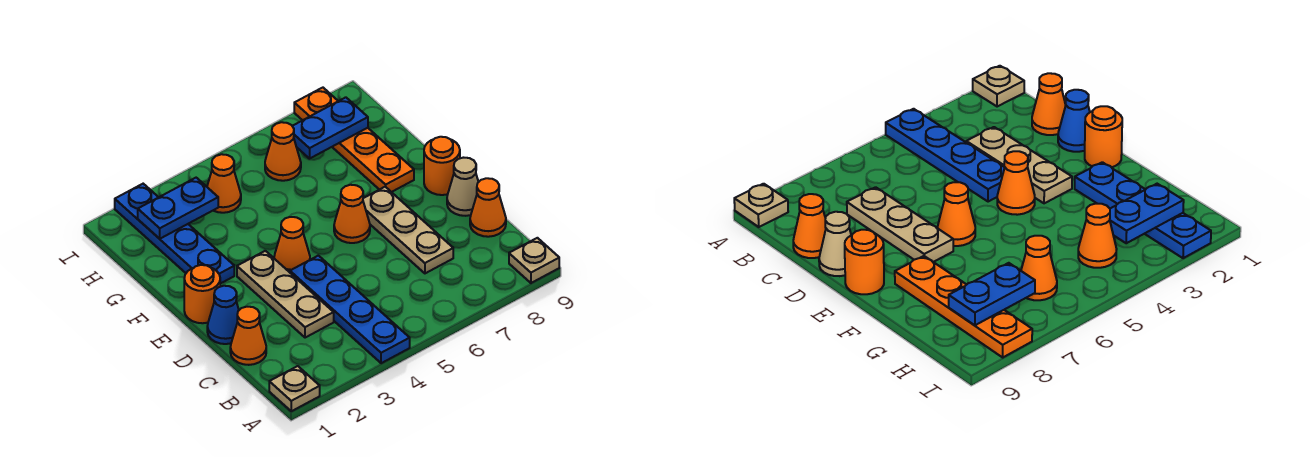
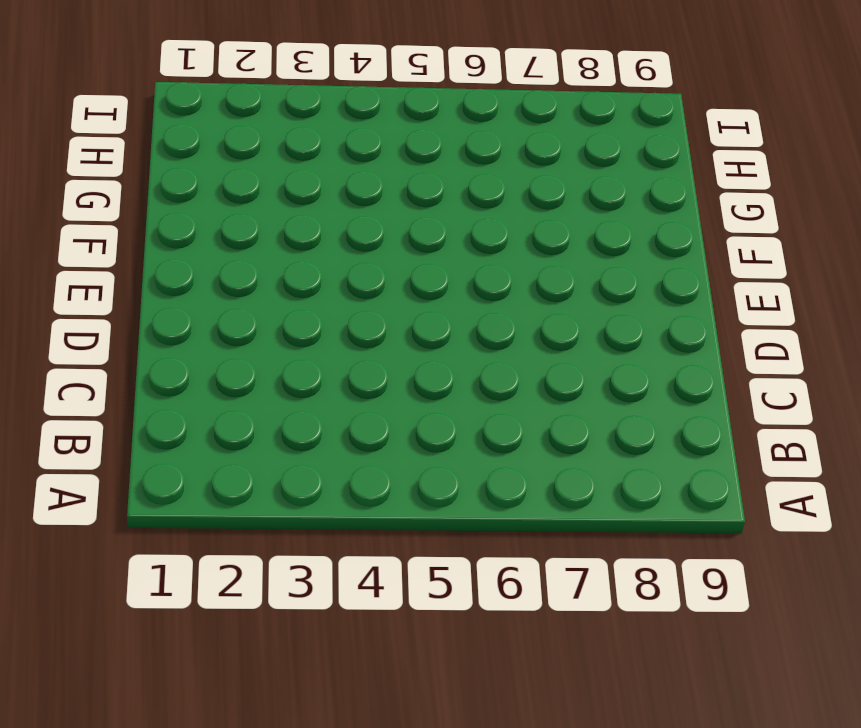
none -> tan plate A1 level 1
none -> blue plate A4:D4 level 1
none -> tan plate A9 level 1

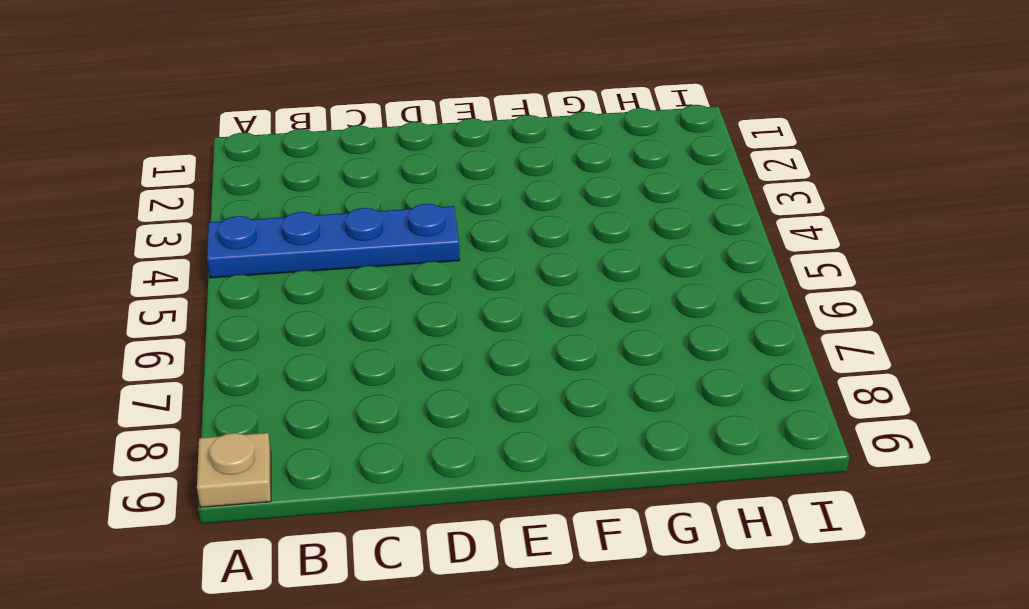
none -> tan plate A1 level 1
none -> orange cone C1 level 1
none -> tan plate C3:E3 level 1

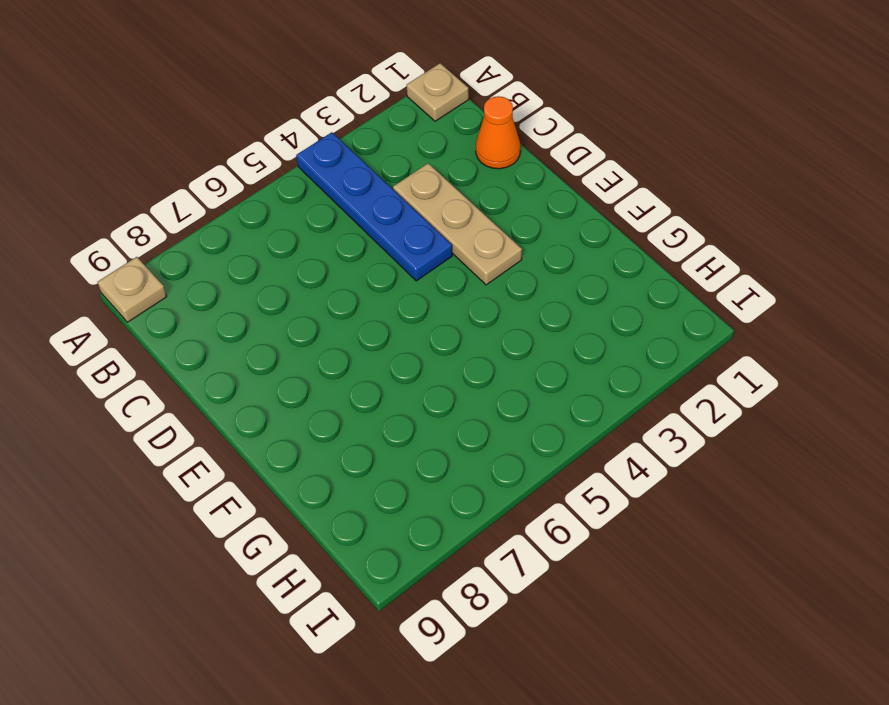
none -> tan plate C7:E7 level 1
none -> orange cone C9 level 1
none -> blue cone D1 level 1

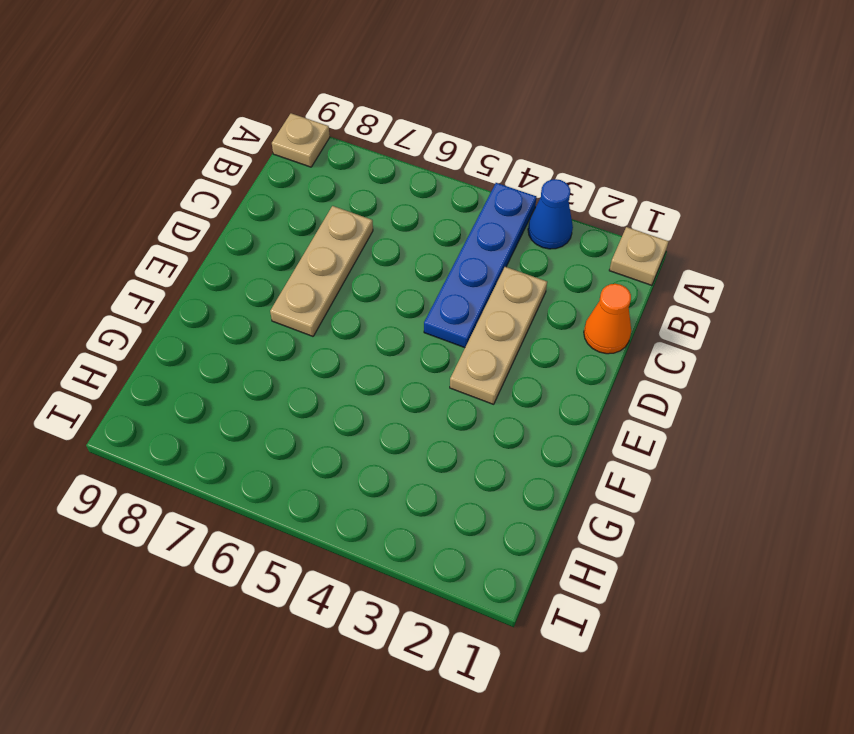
blue cone A3 level 1 -> blue cone D1 level 1
none -> orange cone C9 level 1
none -> tan cone D9 level 1
none -> orange round brick E1 level 1

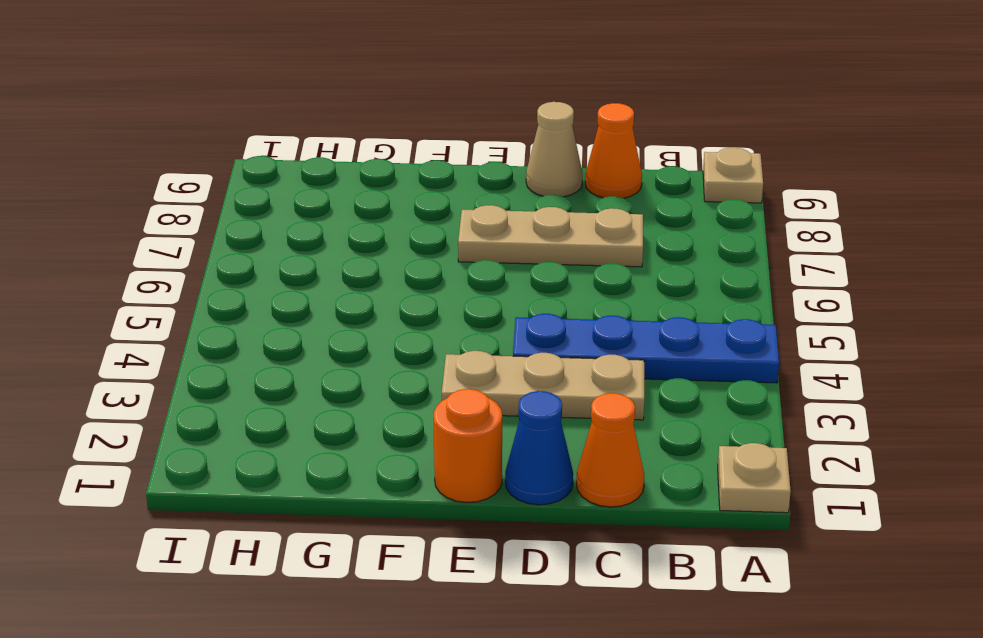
none -> orange cone E4 level 1
none -> orange cone E6 level 1
none -> orange round brick E9 level 1

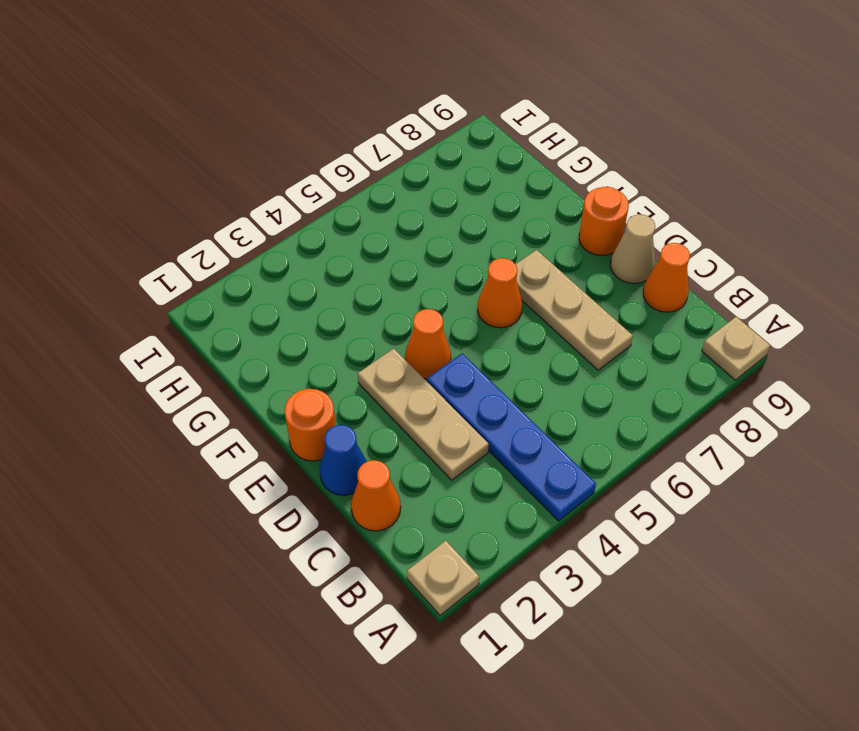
none -> blue plate F2:I2 level 1
none -> orange plate F8:I8 level 1
none -> orange cone H4 level 1

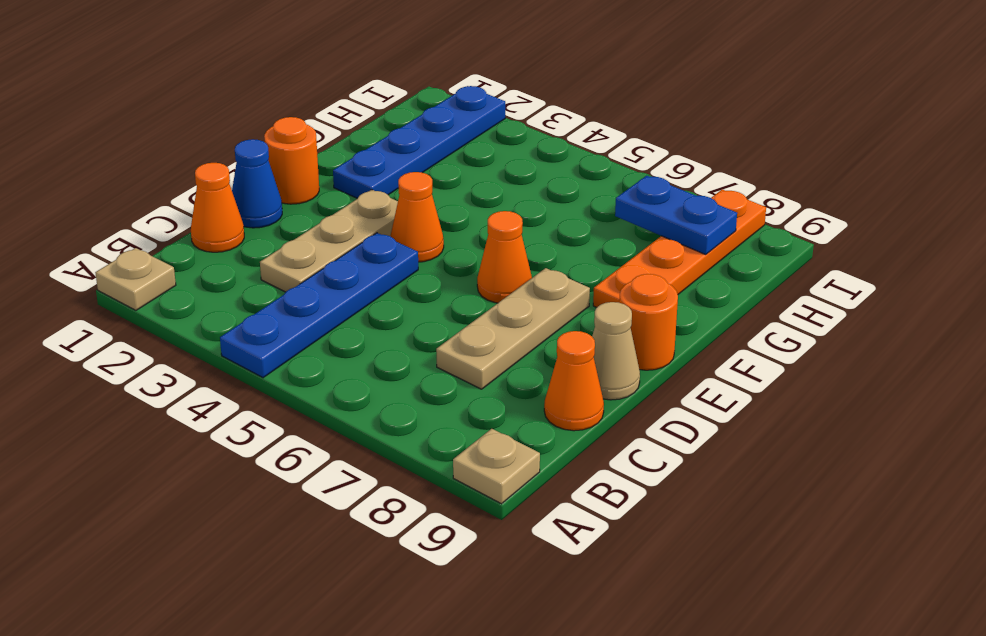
none -> orange cone H4 level 1
none -> orange cone H6 level 1
none -> blue plate H2:H3 level 2

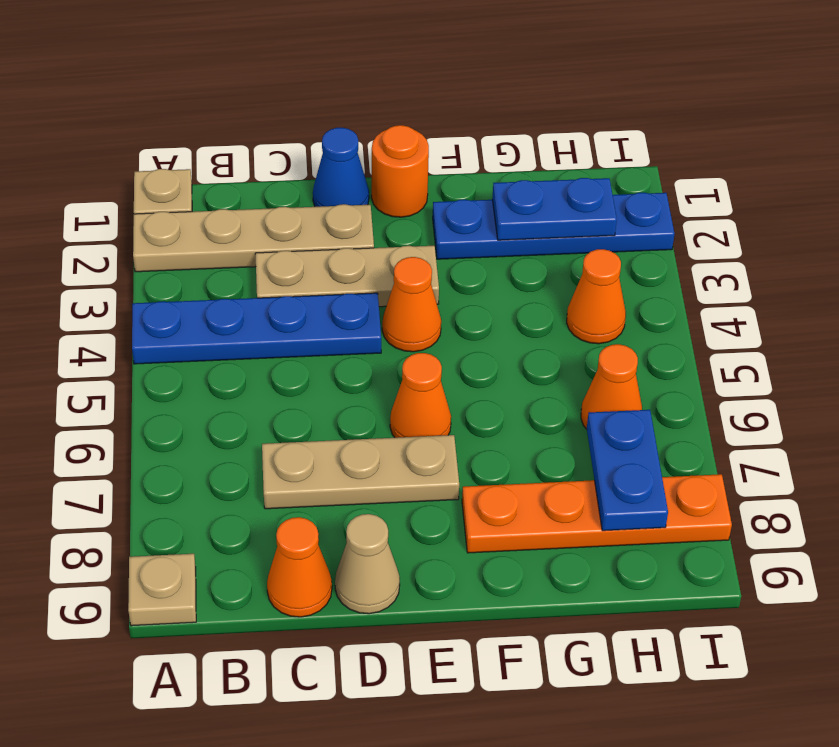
tan plate A2:D2 level 1 -> none
blue plate G2:H2 level 2 -> blue plate H2:H3 level 2
none -> orange cone C1 level 1
none -> orange round brick E9 level 1

